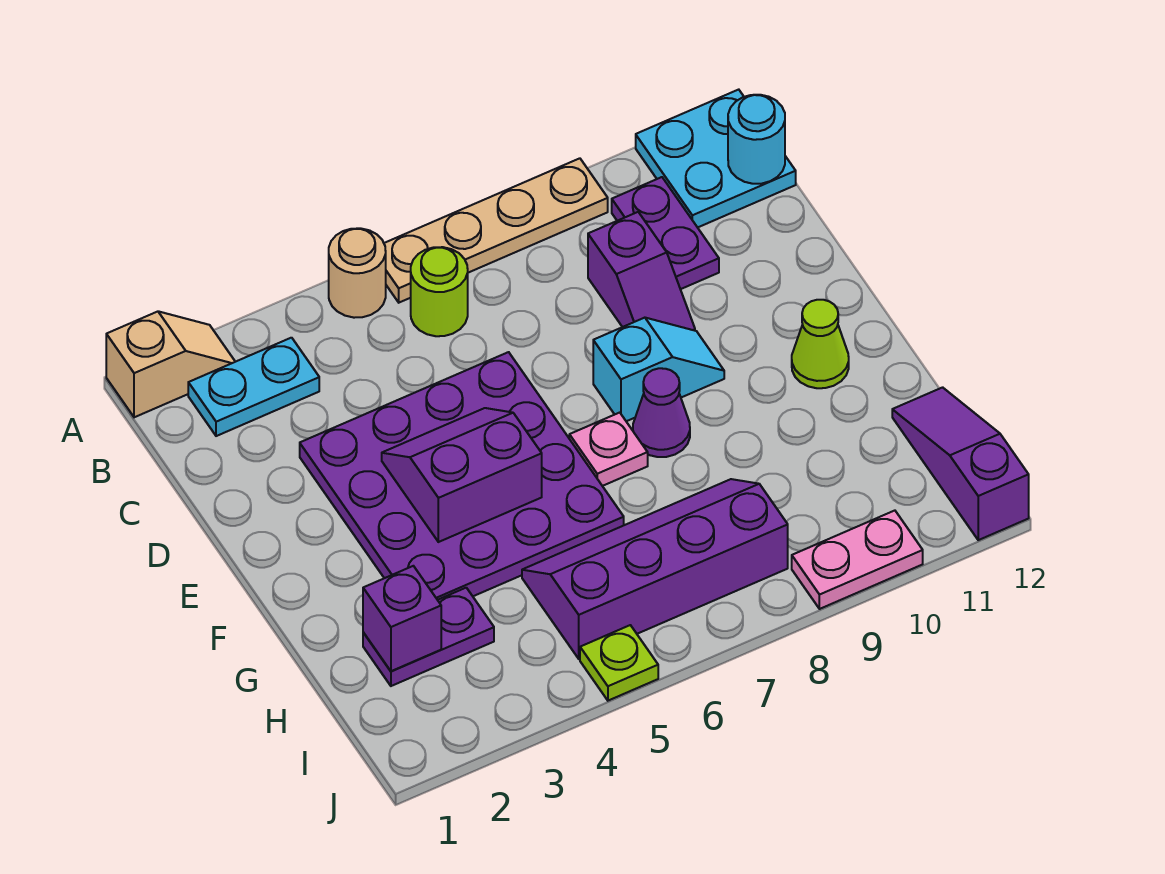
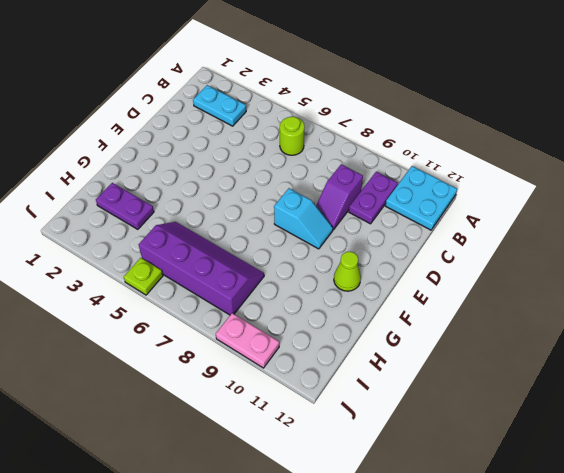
none -> tan slope A1:A2 level 1 top 1
none -> tan round brick A5 level 1
none -> tan plate A6:A9 level 1

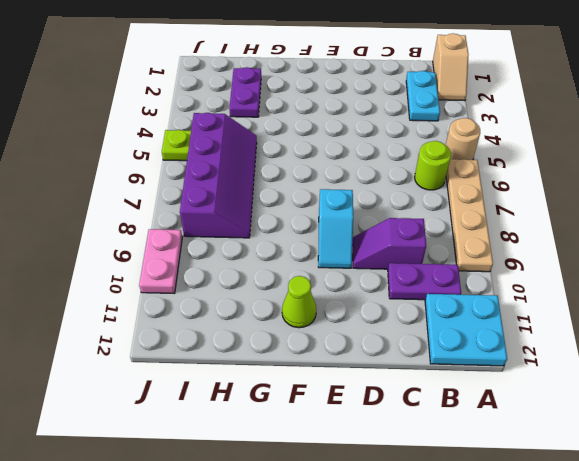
none -> purple plate D3:G6 level 1
none -> pink plate F7 level 1
none -> purple cone F8 level 1

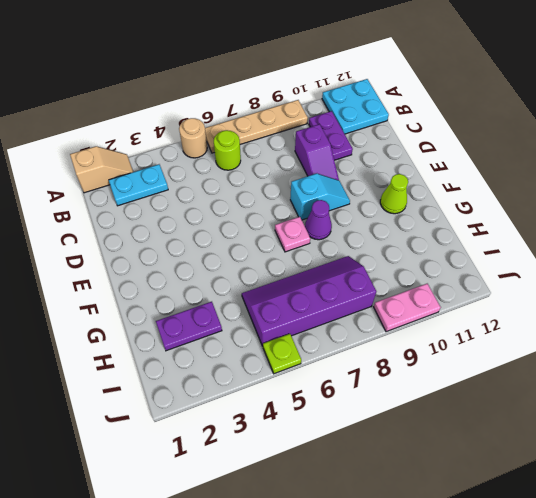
none -> purple plate D3:G6 level 1
none -> purple slope H12:J12 level 1 top J
none -> cyan round brick B12 level 2

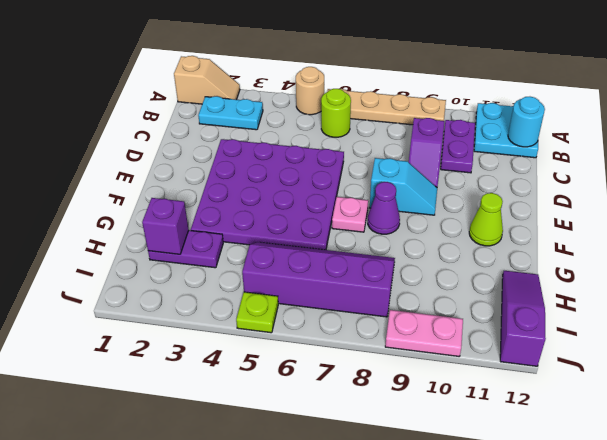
none -> purple slope E4:F5 level 2 top F

